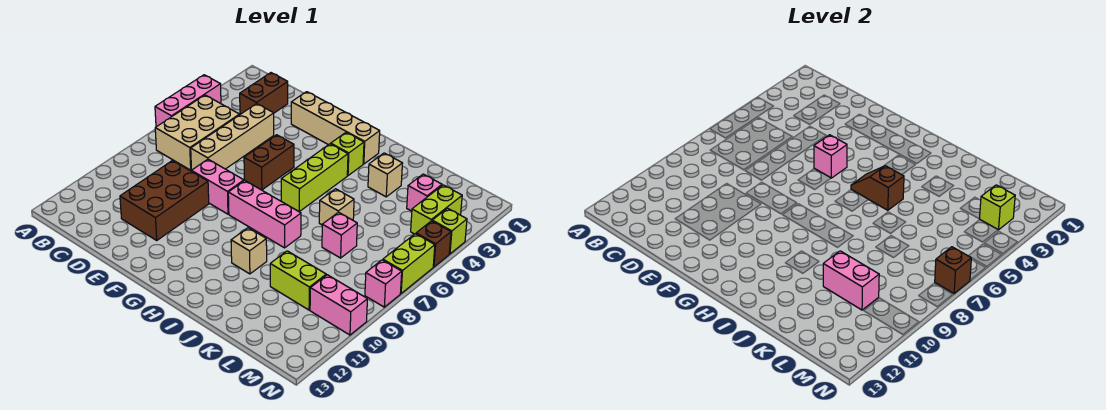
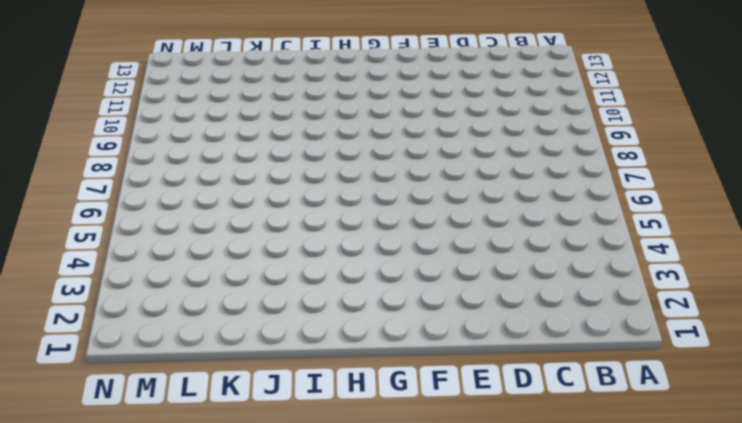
none -> pink brick A4:A6 level 1
none -> tan brick B5:C7 level 1
none -> brown brick C2:C3 level 1

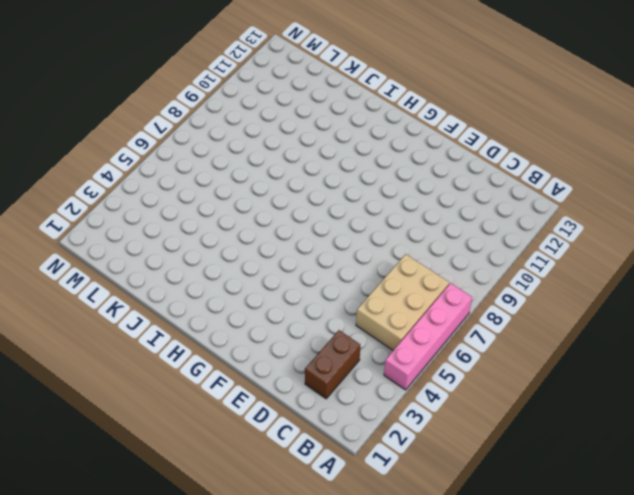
pink brick A4:A7 level 1 -> pink brick A4:A6 level 1
none -> tan brick D4:D7 level 1
none -> brown brick D9:E11 level 1
none -> tan brick E2:H2 level 1

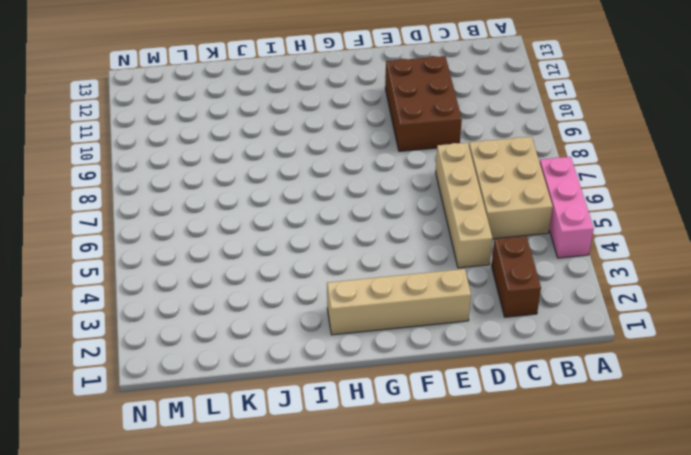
none -> pink brick E8:F8 level 1
none -> brown brick F5:F6 level 1
none -> pink brick G8:I8 level 1

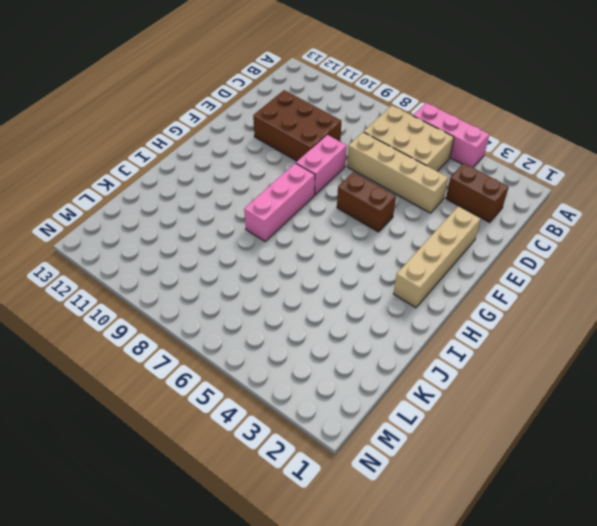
none -> lime brick H3 level 1
none -> lime brick H4:H6 level 1
none -> tan brick I10 level 1

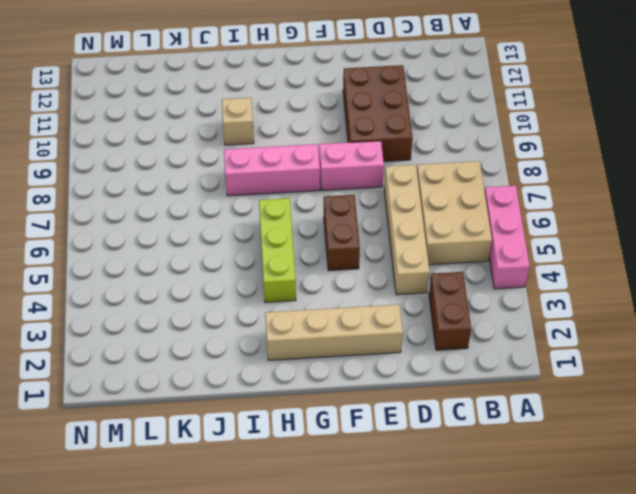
none -> lime brick H3 level 1
none -> tan brick J3 level 1
none -> tan brick J6 level 1

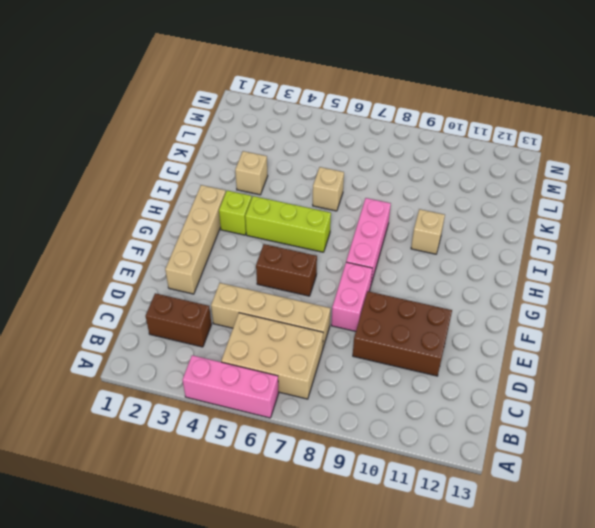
none -> pink brick K7 level 1
none -> lime brick K10:L10 level 1
none -> pink brick L3 level 1

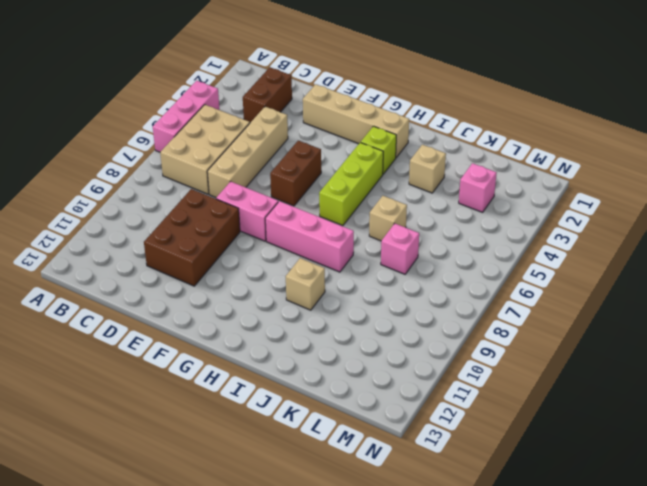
none -> lime brick K10:L10 level 1
none -> lime brick M3:M4 level 1
none -> pink brick M10:N10 level 1

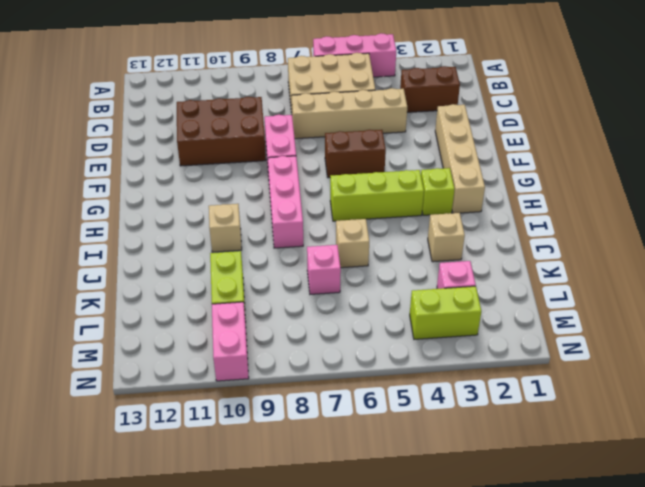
none -> lime brick N4 level 1
none -> brown brick N5 level 1
none -> lime brick N6:N7 level 1

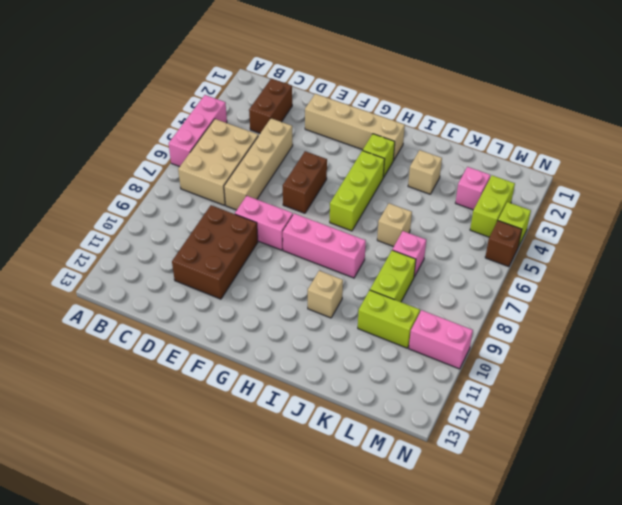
lime brick K8:K9 level 1 -> lime brick N6:N7 level 1
none -> pink brick N8 level 1
none -> pink brick F5 level 2
none -> brown slope H5:I5 level 2 top I

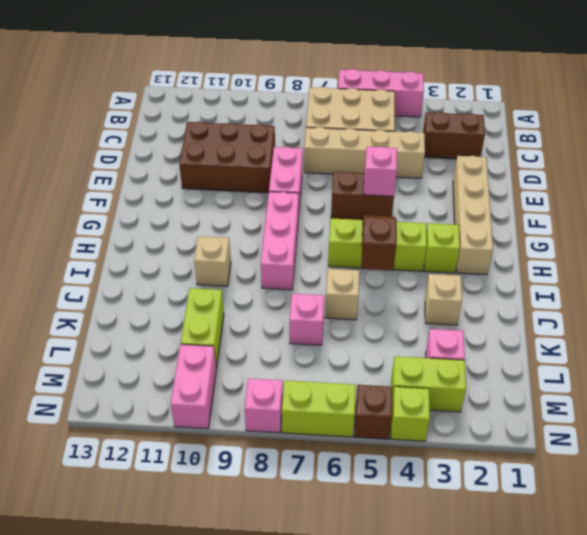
none -> pink brick K10:L10 level 2
none -> lime brick M3 level 2
none -> brown brick N7 level 2

